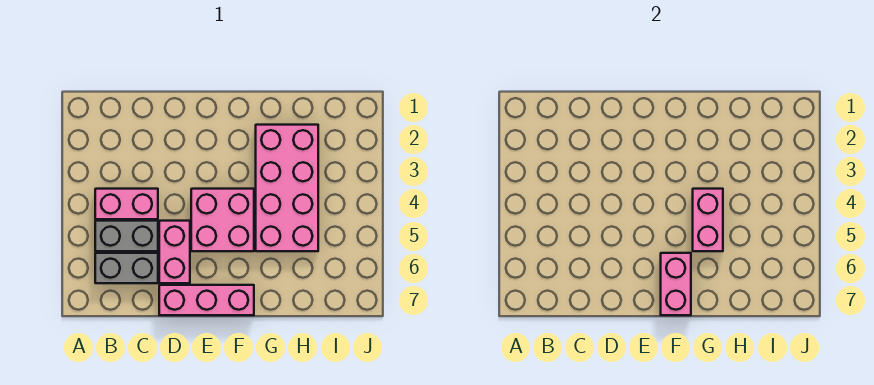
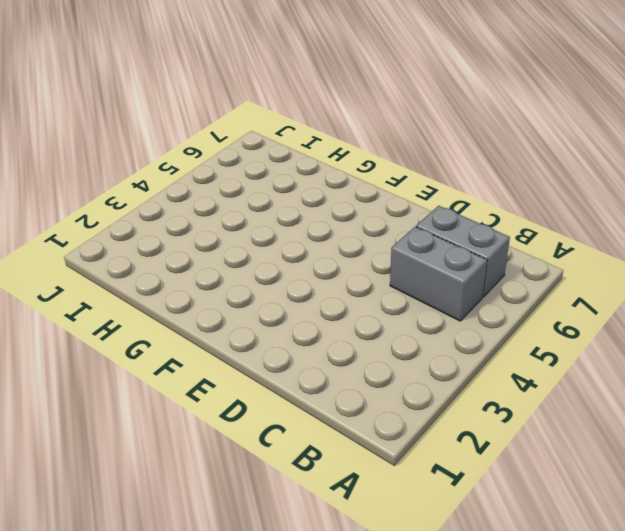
none -> pink brick B4:C4 level 1
none -> pink brick D5:D6 level 1

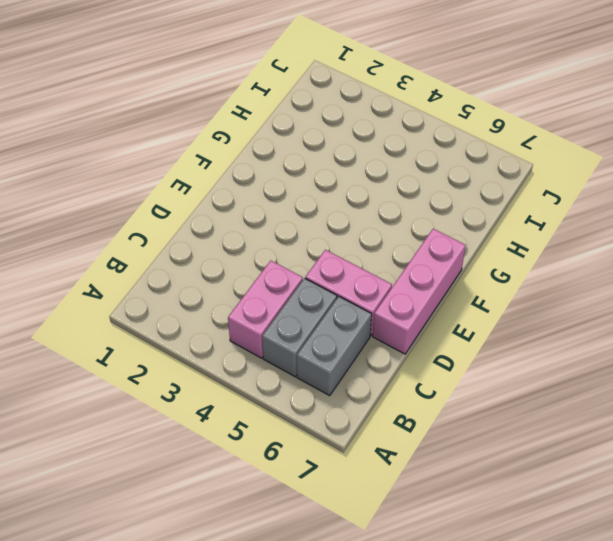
none -> pink brick E4:F5 level 1
none -> pink brick G2:H5 level 1

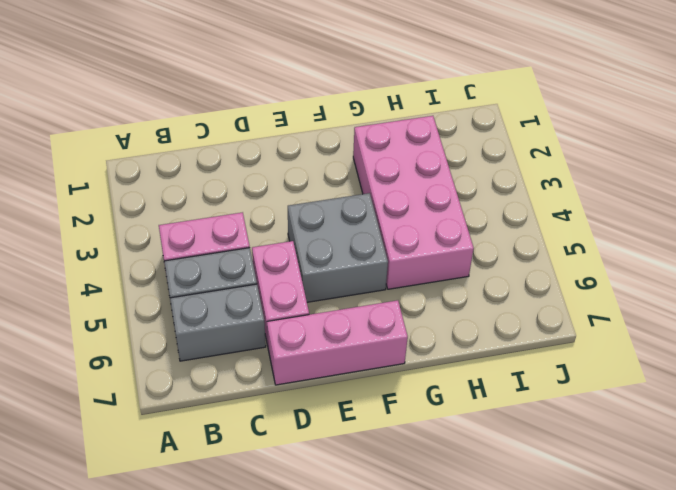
grey brick E4:F5 level 1 -> pink brick E4:F5 level 1
none -> pink brick F6:F7 level 2
none -> pink brick G4:G5 level 2

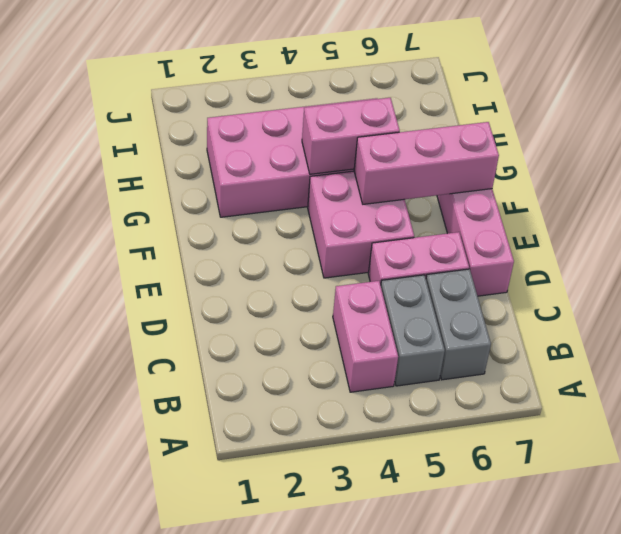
pink brick F5:F7 level 2 -> pink brick F6:F7 level 2

